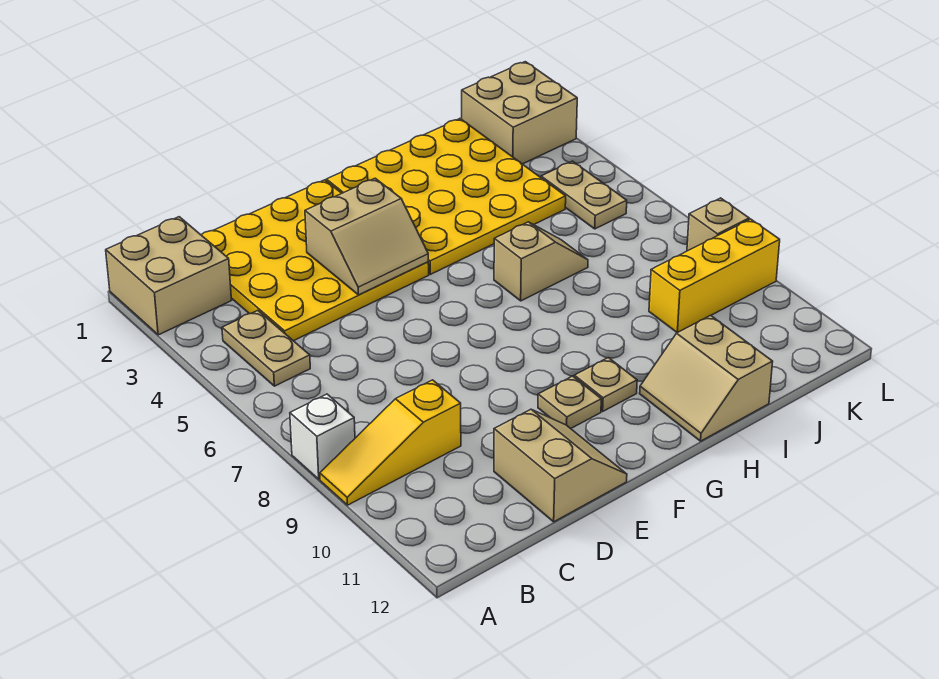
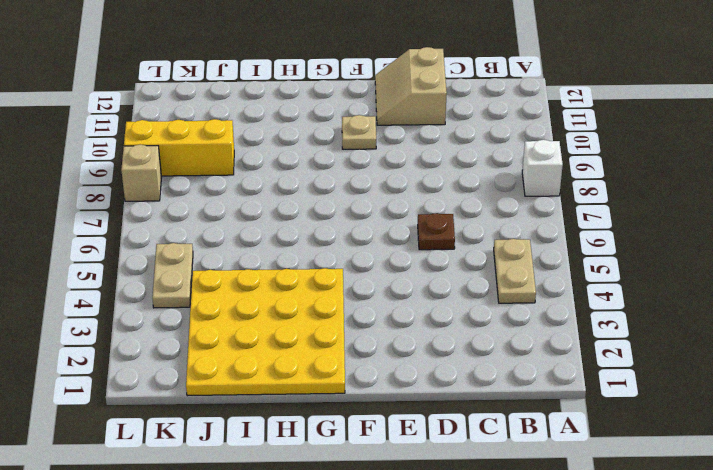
brown plate D6 level 1 -> none
none -> tan brick A1:B2 level 1
none -> yellow slope A9:C9 level 1 top C
none -> yellow plate C1:F4 level 1

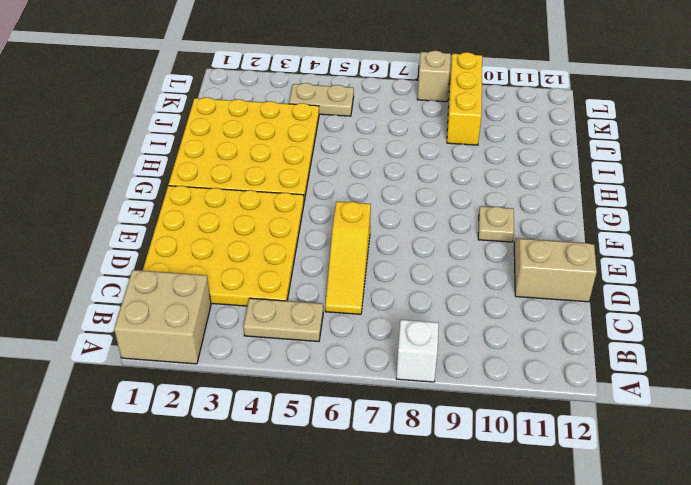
yellow slope C6:E6 level 1 top E -> yellow slope A9:C9 level 1 top C
none -> tan plate G10 level 1
none -> tan slope H6:I6 level 1 top H
none -> tan slope H11:I12 level 1 top I

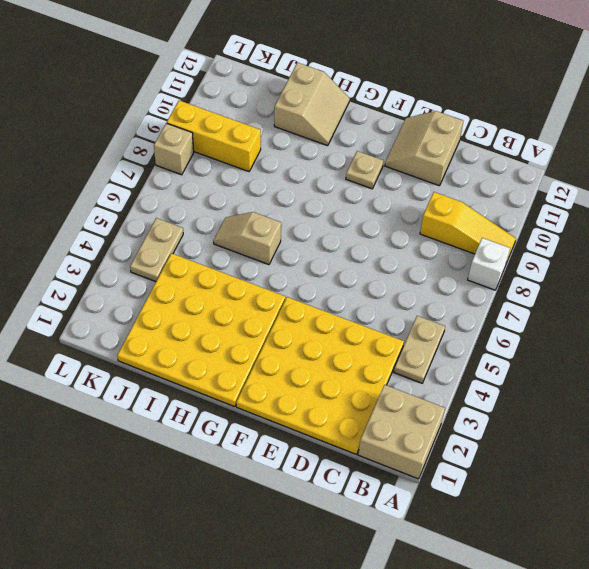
none -> tan plate G10 level 1
none -> tan brick K1:L2 level 1
none -> tan slope E3:F4 level 2 top 3

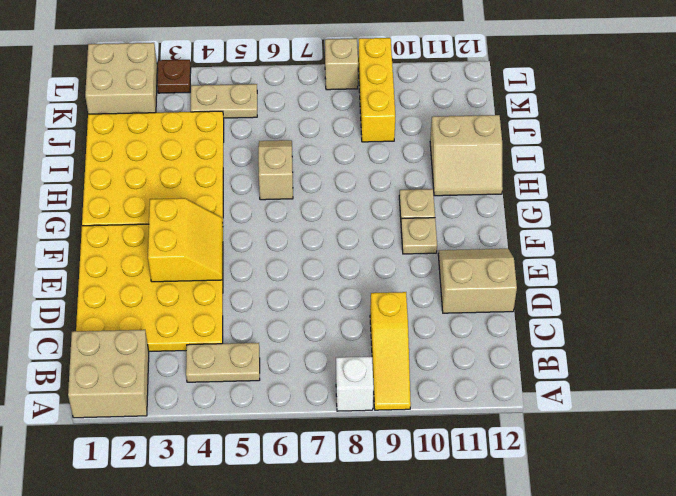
yellow slope E3:F4 level 2 top 3 -> tan slope E3:F4 level 2 top 3
brown plate L3 level 1 -> none

